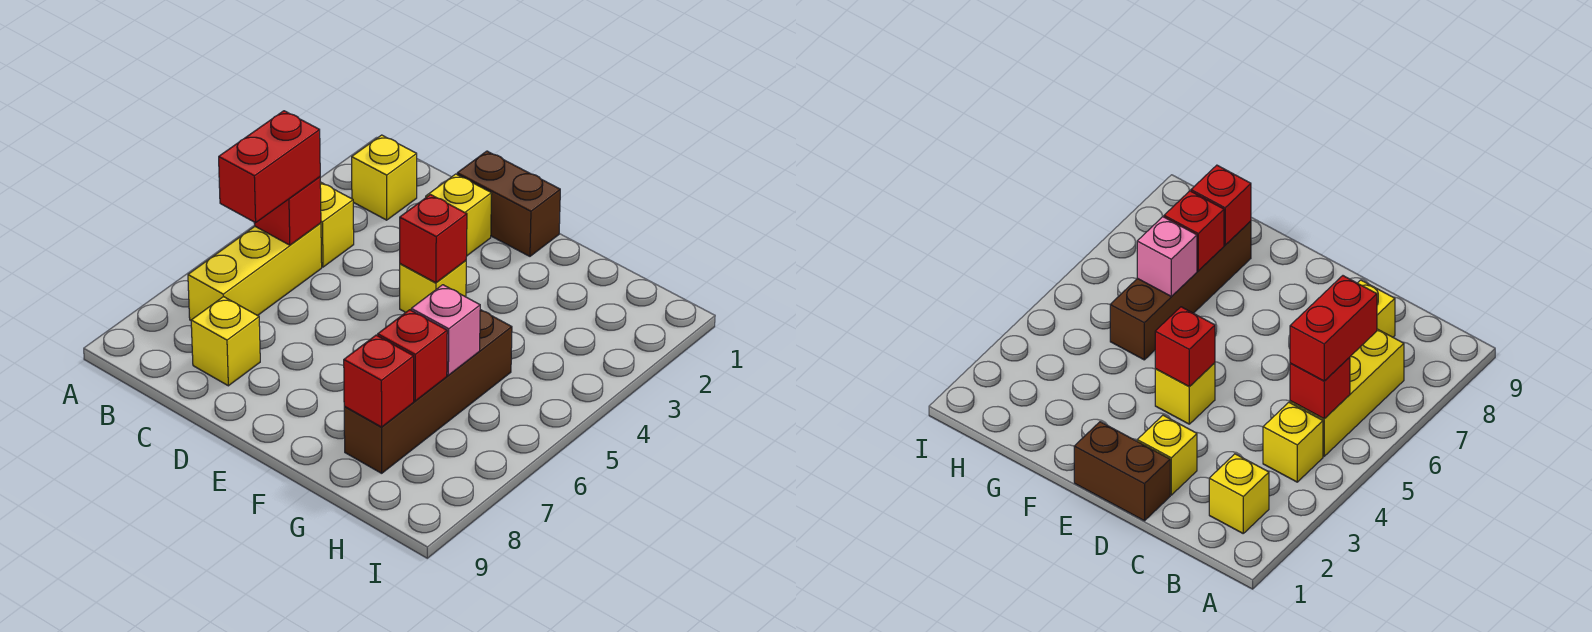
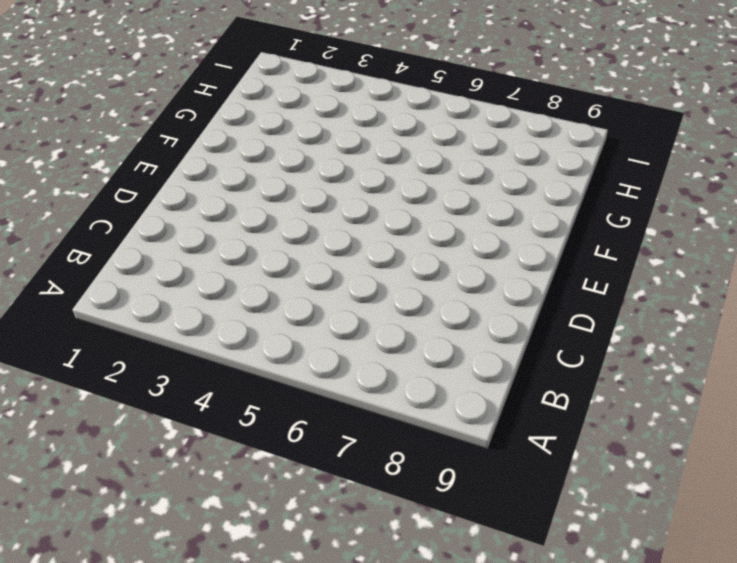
none -> yellow brick B2 level 1
none -> yellow brick B4 level 1
none -> yellow brick B5:B7 level 1

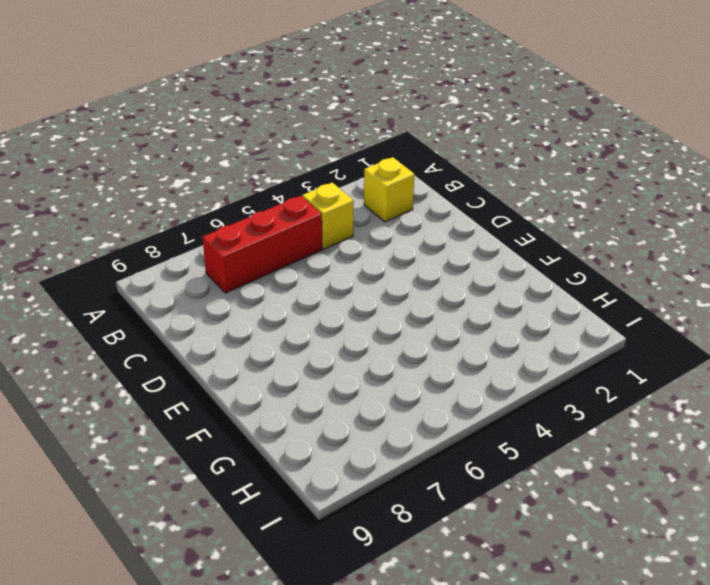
red brick B5:B7 level 1 -> yellow brick B5:B7 level 1
none -> yellow brick C8 level 1
none -> brown brick D1:E1 level 1
none -> yellow brick D2 level 1

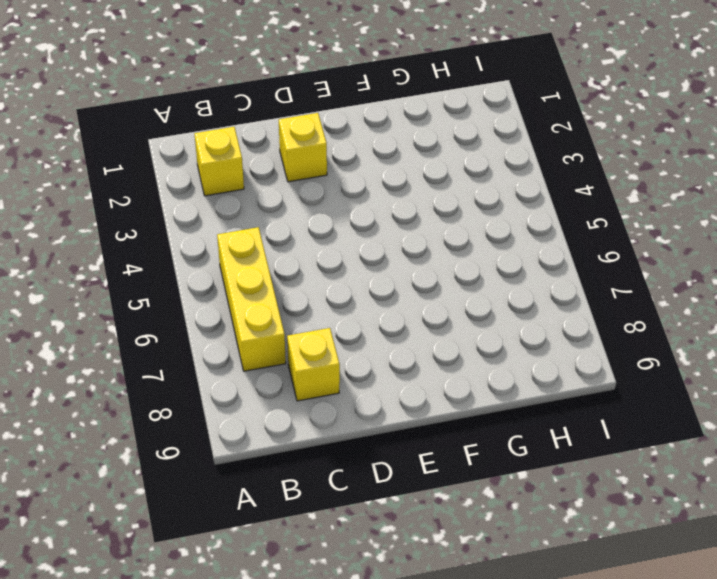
none -> yellow brick B4 level 1
none -> brown brick D1:E1 level 1
none -> yellow brick E4 level 1

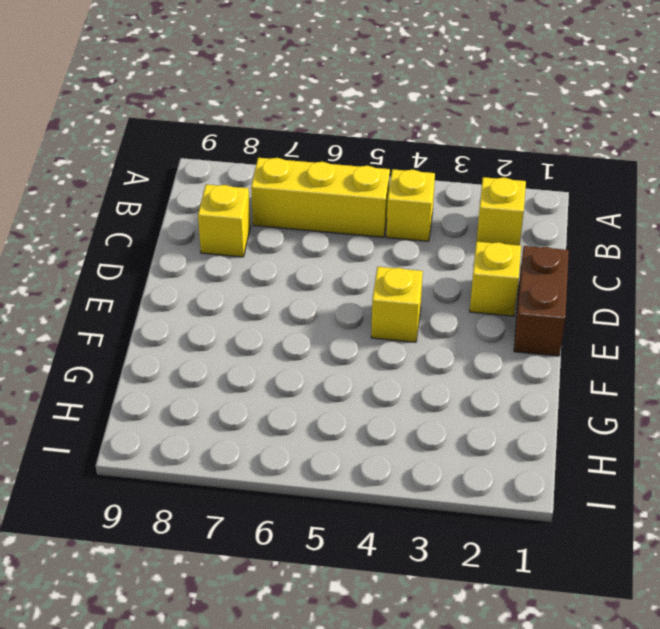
none -> brown brick G5:G8 level 1
none -> red brick B5 level 2
none -> red brick E4 level 2

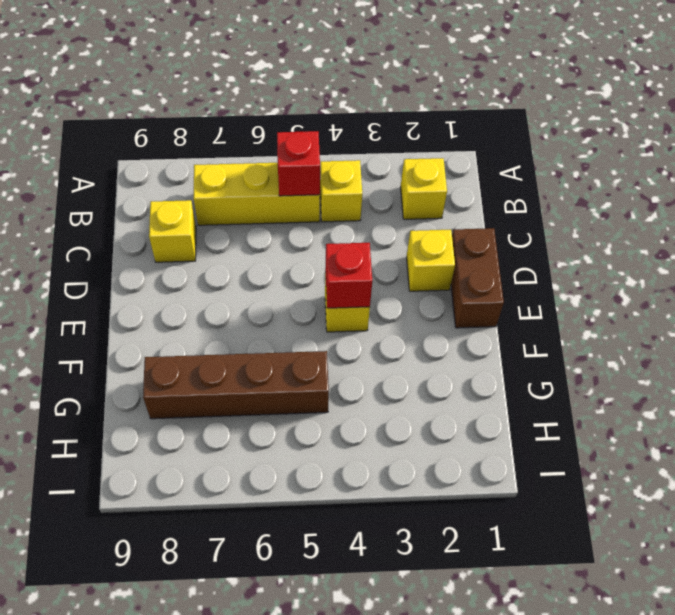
none -> pink brick G6 level 2
none -> red brick G7 level 2
none -> red brick G8 level 2

